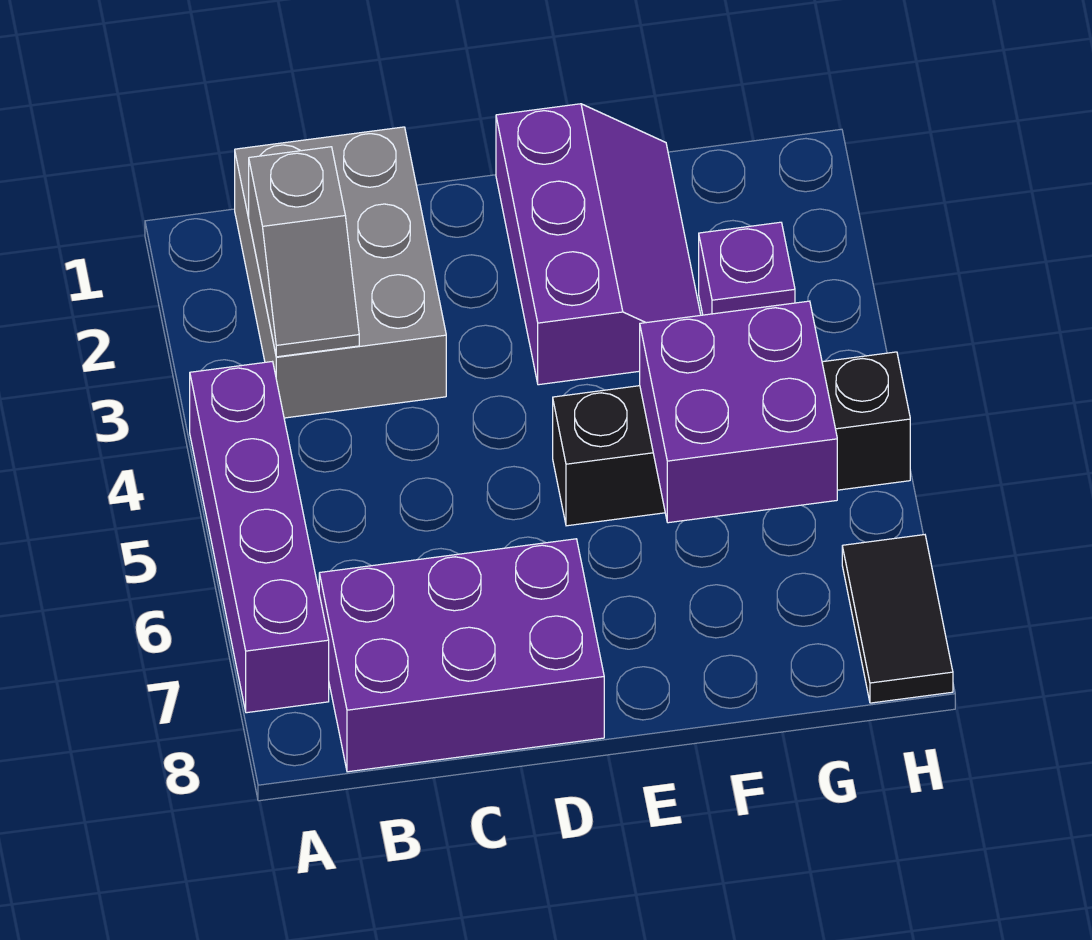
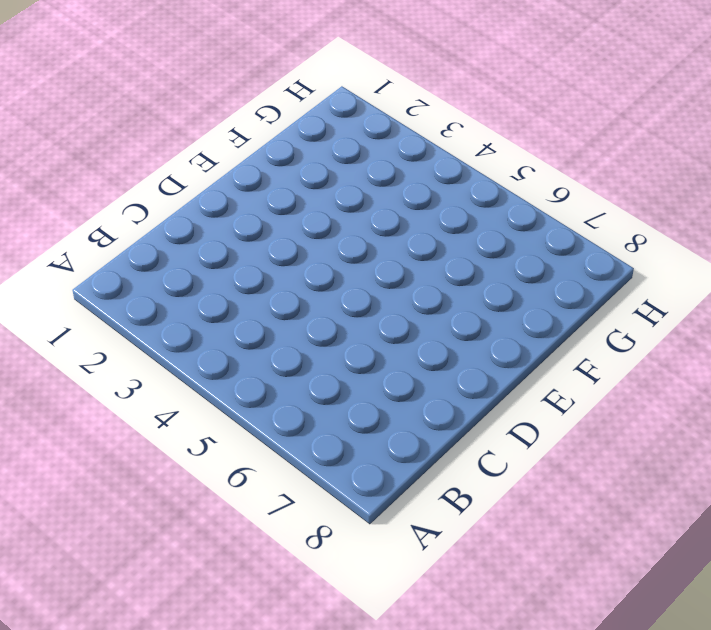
none -> purple brick A4:A7 level 1
none -> grey brick B1:C3 level 1

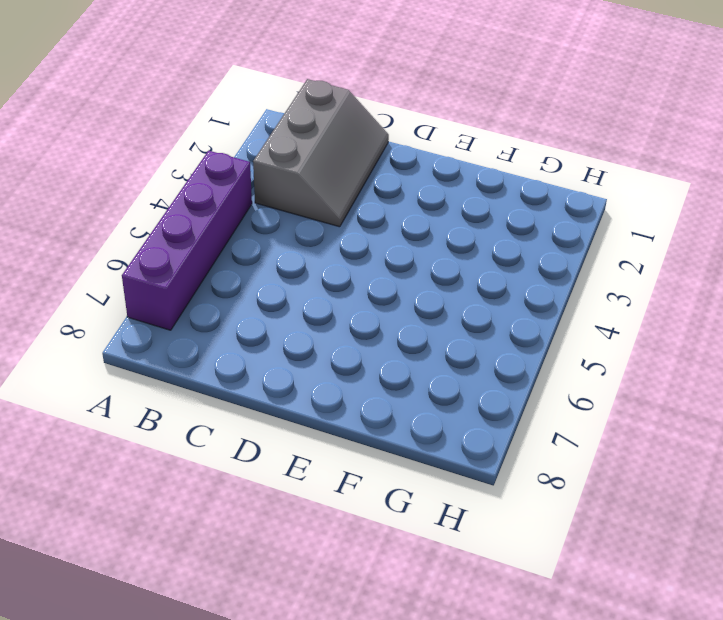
grey slope B1:C3 level 1 top B -> grey brick B1:C3 level 1
none -> purple brick B7:D8 level 1
none -> purple slope E1:F3 level 1 top E

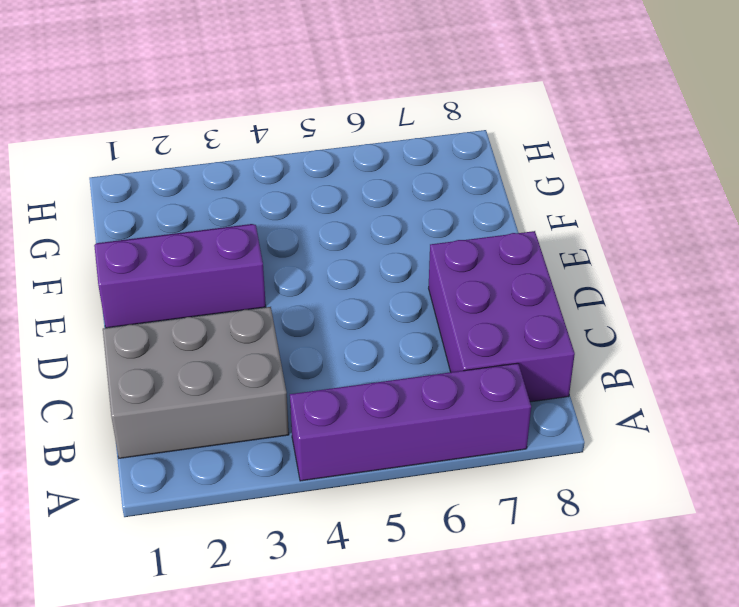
none -> black brick E5:H5 level 1
none -> purple brick G3 level 1

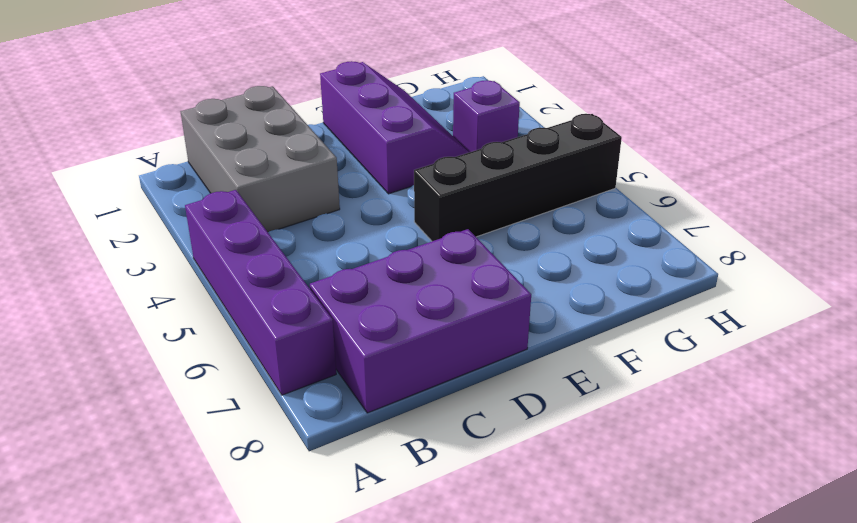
none -> black tile H7:H8 level 1
none -> grey slope B2:B3 level 2 top 2

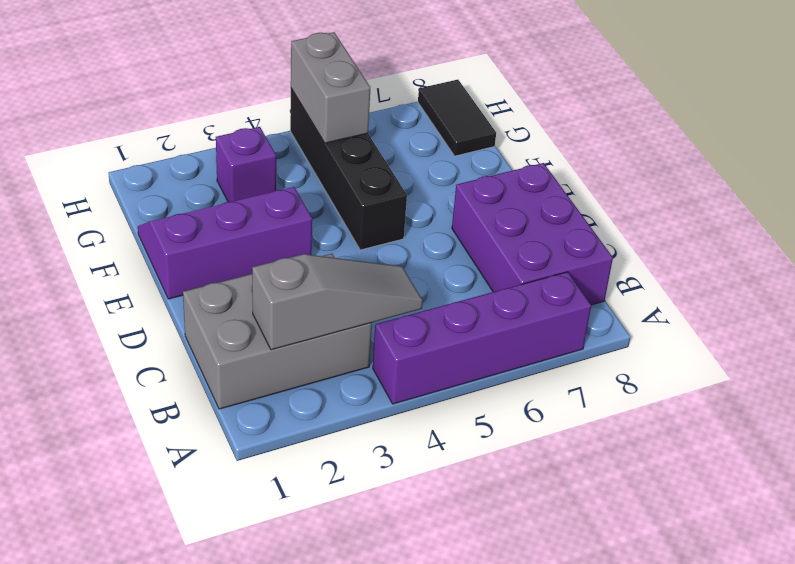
grey slope B2:B4 level 2 top 2 -> grey slope B2:B3 level 2 top 2
grey brick G5:H5 level 2 -> purple brick F5:G6 level 2
black tile G8:H8 level 1 -> black tile H7:H8 level 1

